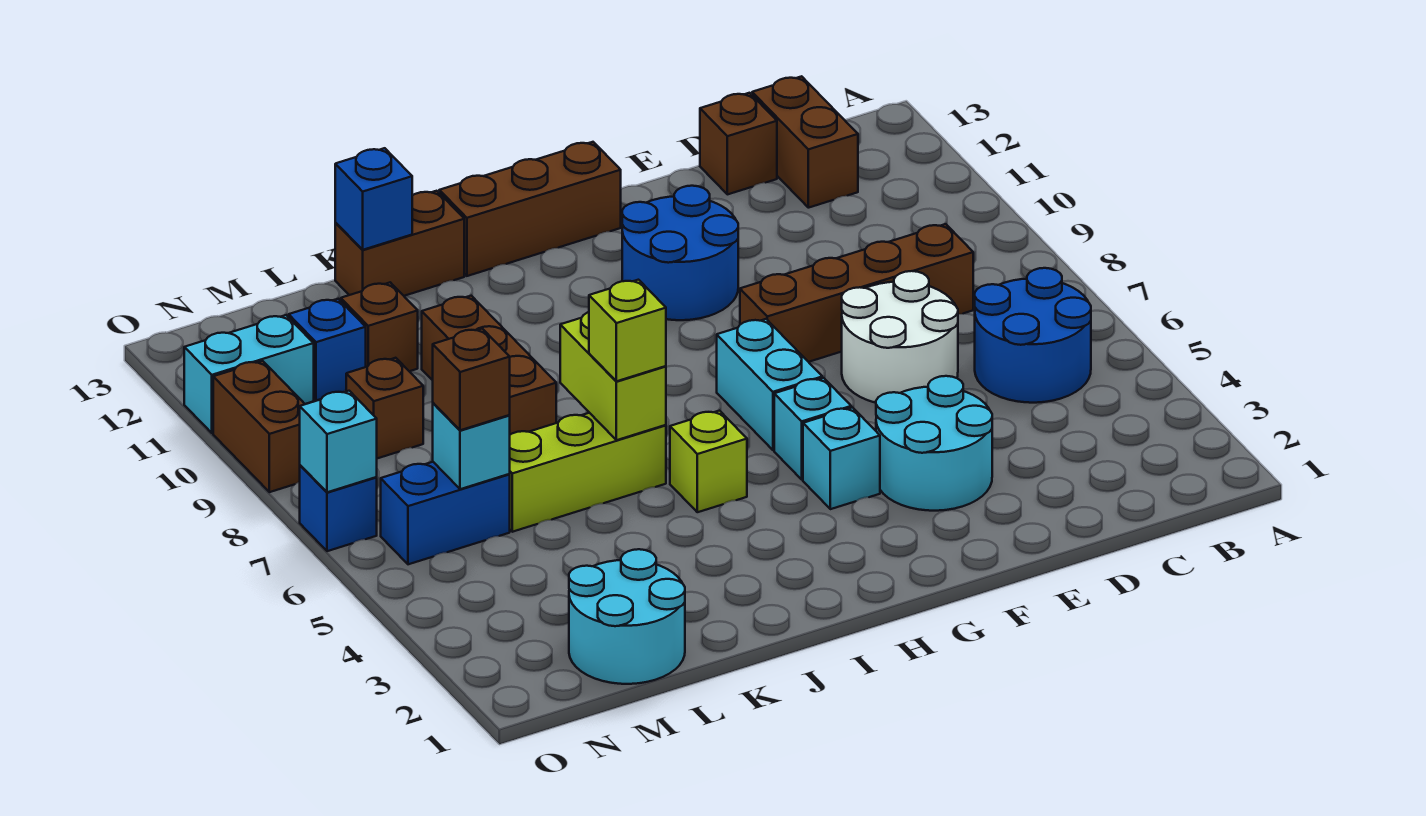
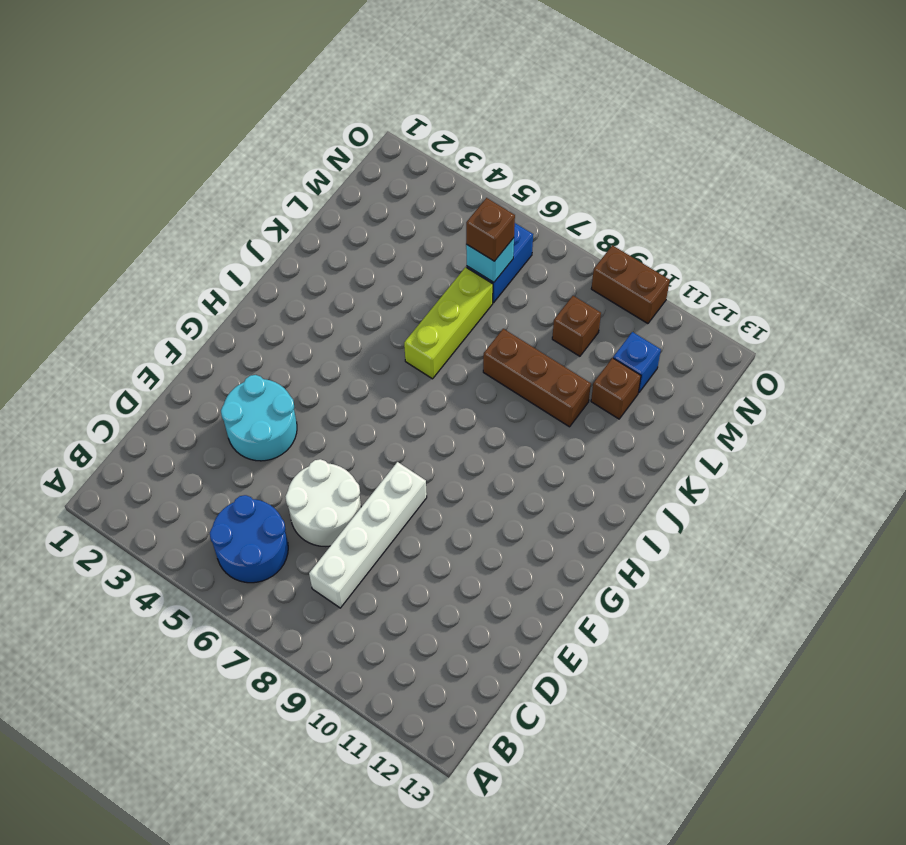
white brick C8:F8 level 1 -> brown brick C8:F8 level 1
none -> brown brick C12:C13 level 1
none -> brown brick D13 level 1
none -> blue round brick F10:G11 level 1

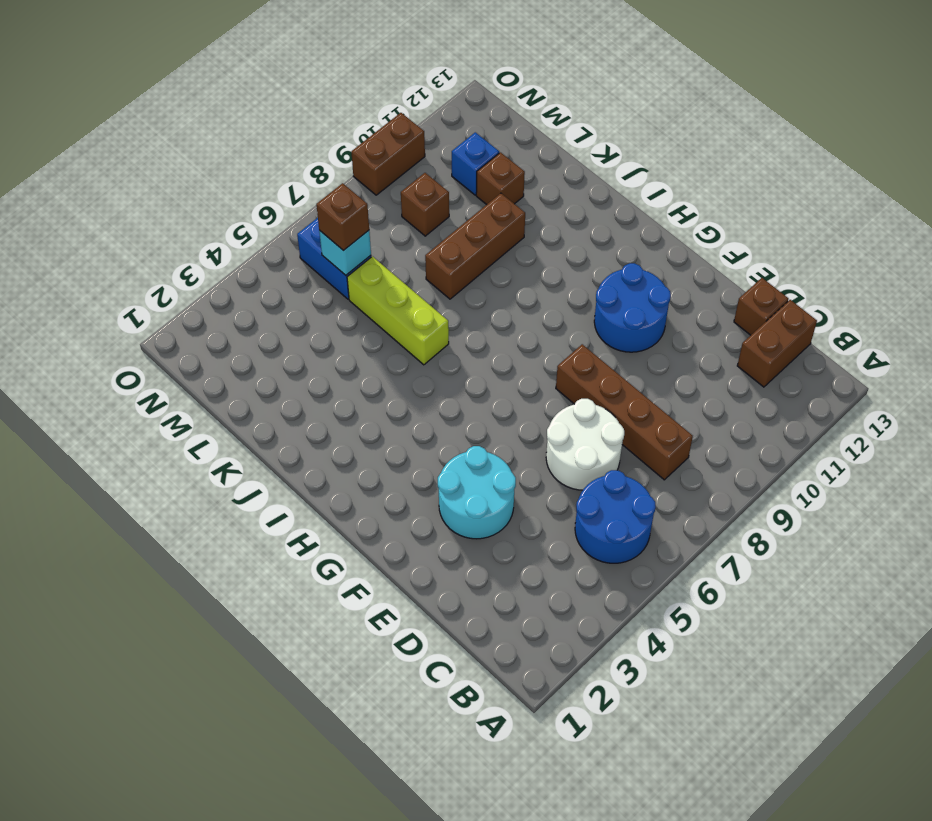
none -> cyan brick G4 level 1
none -> cyan brick G5 level 1
none -> cyan brick G6:G7 level 1

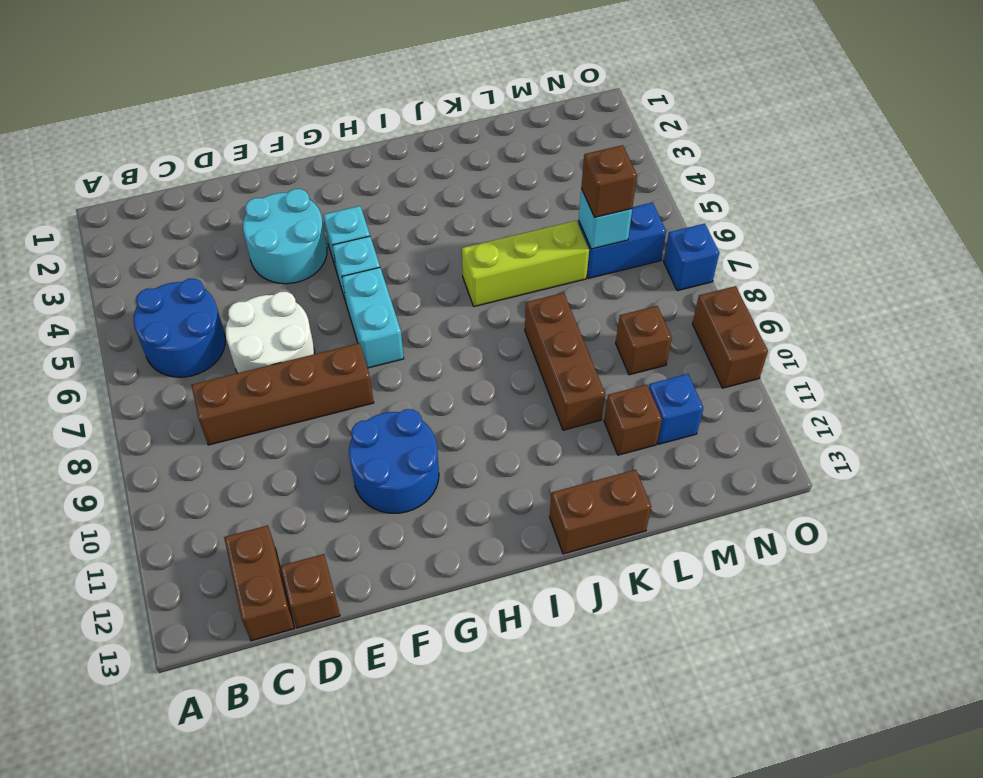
none -> brown brick G13:I13 level 1
none -> lime brick I5 level 1
none -> cyan round brick L1:M2 level 1

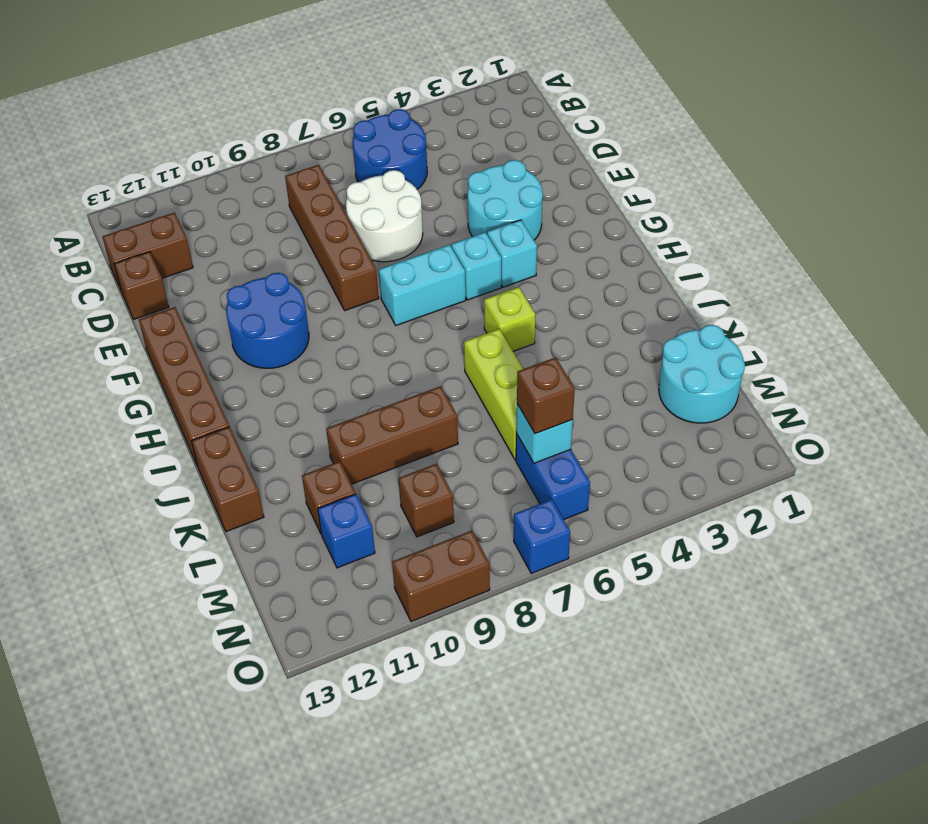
brown brick F13:I13 level 1 -> brown brick G13:I13 level 1
none -> cyan brick N11:O11 level 1
none -> lime brick J6:J7 level 2
none -> blue brick K13 level 2

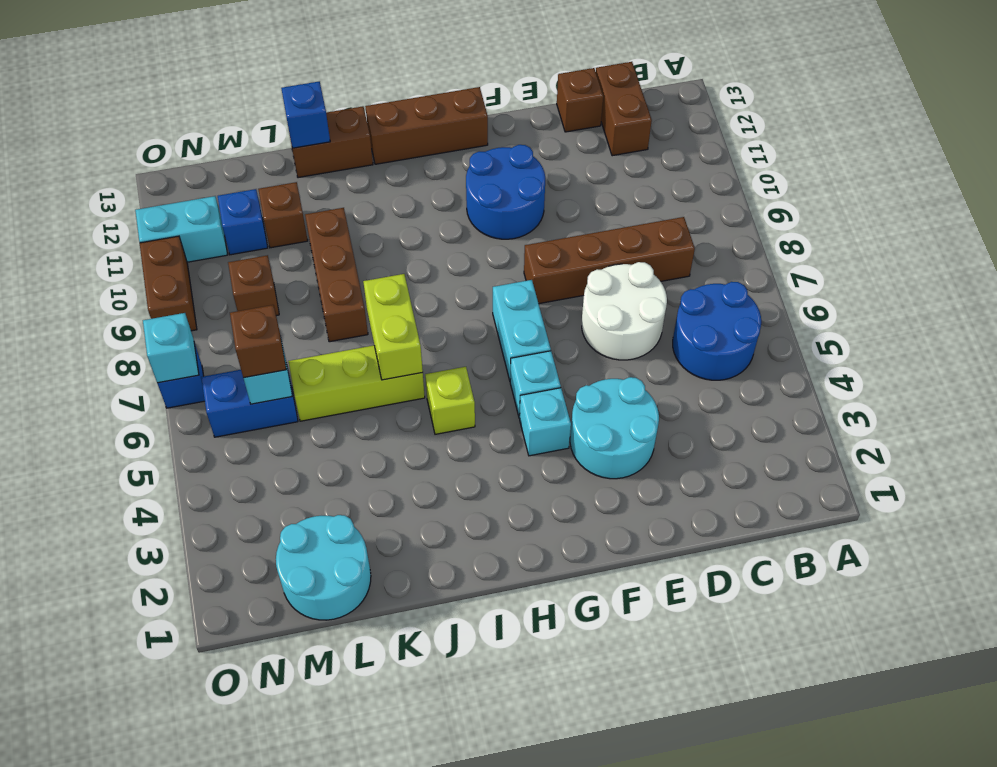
none -> lime brick J6 level 3

